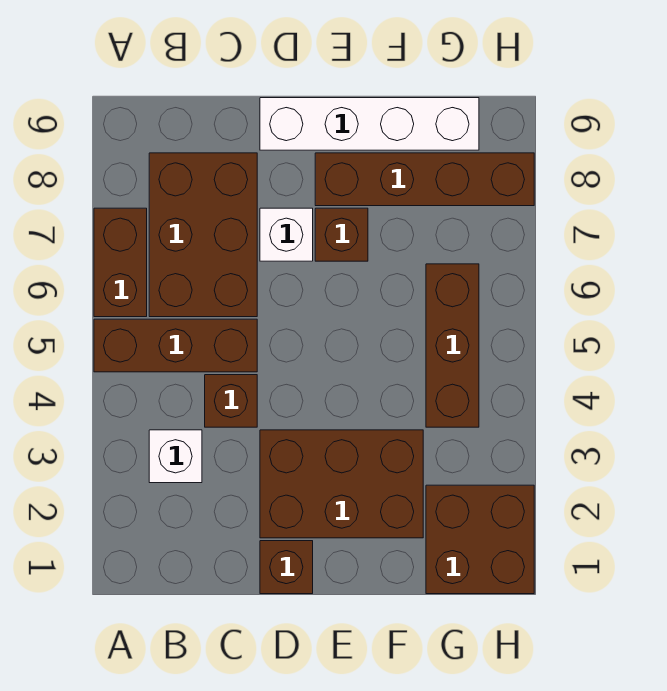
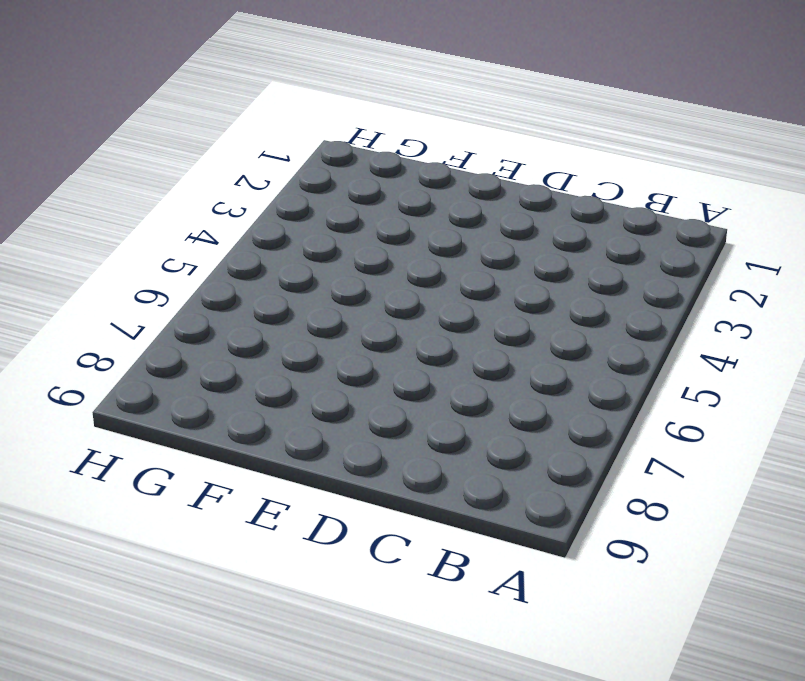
none -> brown brick A5:C5 level 1
none -> brown brick A6:A7 level 1
none -> white brick B3 level 1

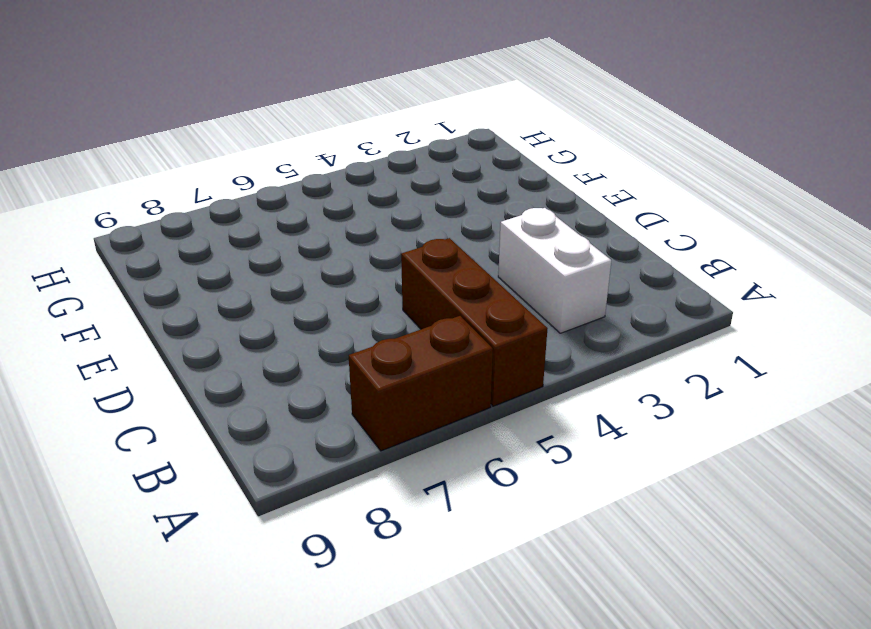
white brick B3:C3 level 1 -> white brick B3 level 1
none -> brown brick B6:C8 level 1
none -> brown brick C4 level 1
none -> brown brick D1 level 1

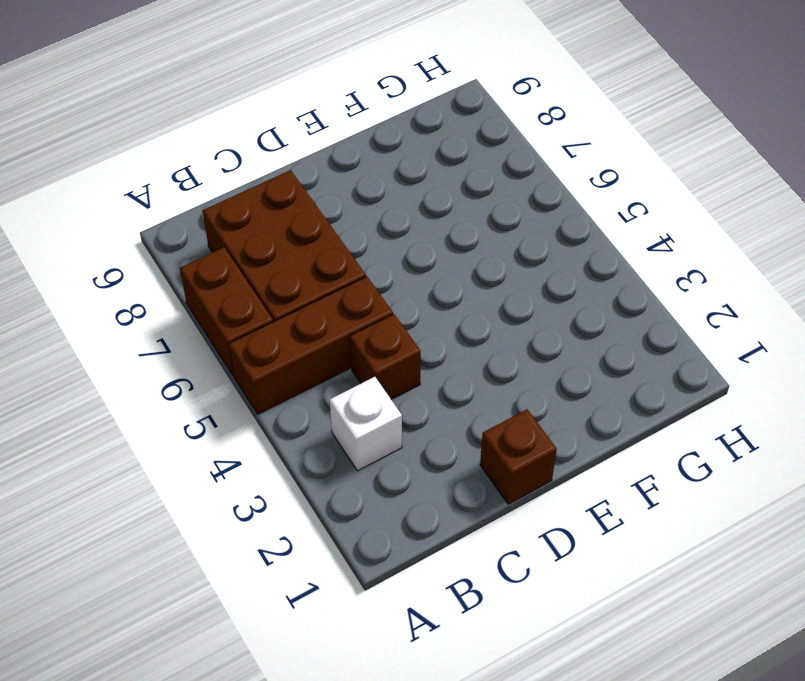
none -> brown brick D2:F3 level 1
none -> white brick D7 level 1
none -> white brick D9:G9 level 1

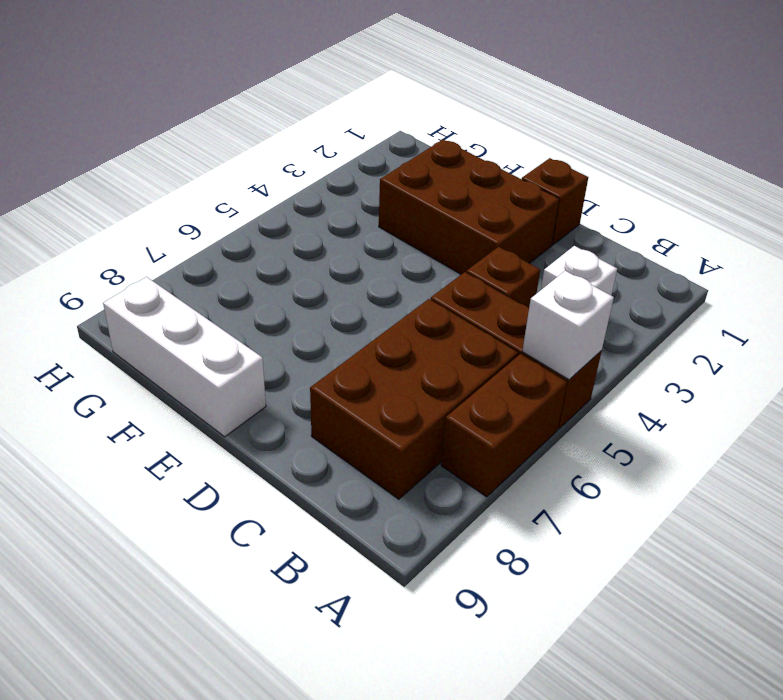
white brick A5 level 2 -> white brick D7 level 1
white brick E9:G9 level 1 -> white brick D9:G9 level 1
none -> brown brick E7 level 1
none -> brown brick E8:H8 level 1
none -> brown brick G1:H2 level 1

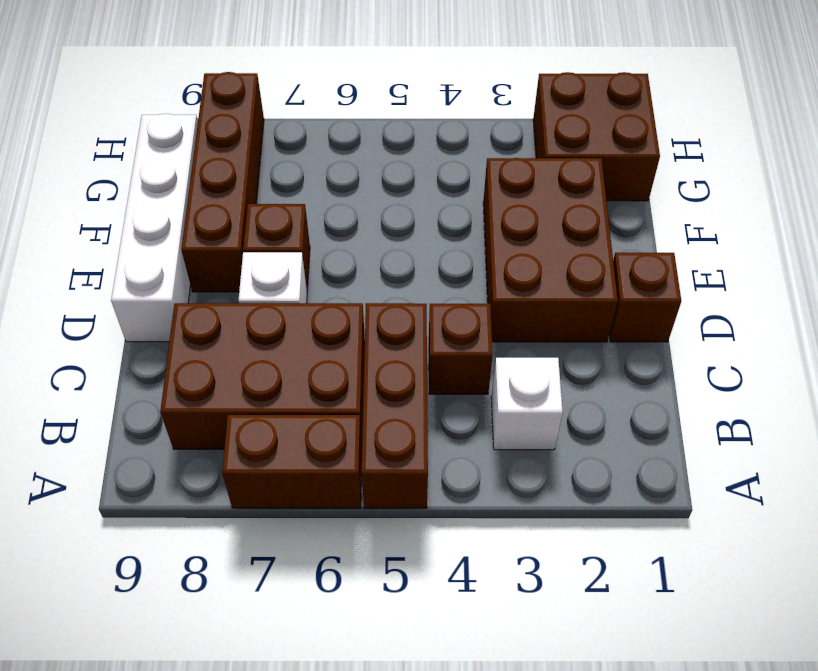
none -> brown brick G4:G6 level 1

